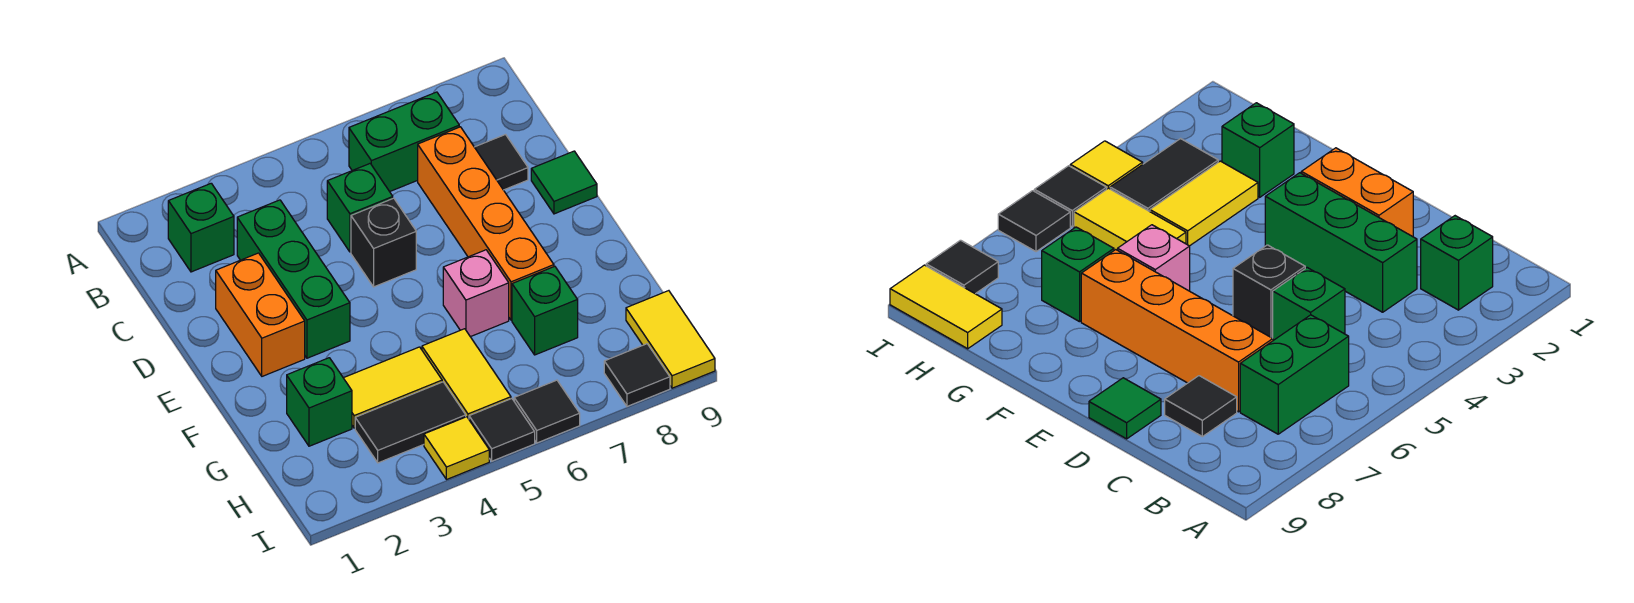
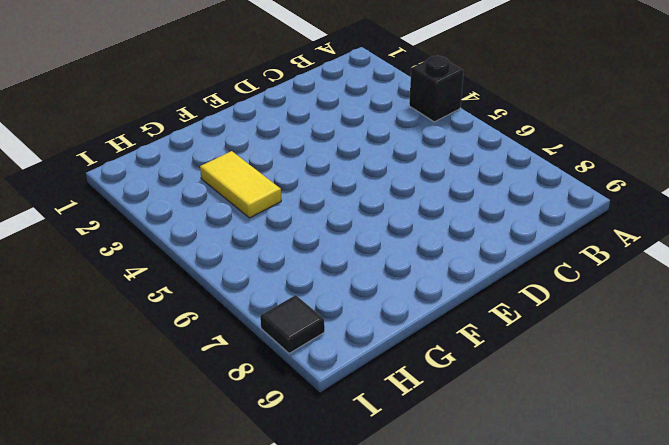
black brick A4 level 1 -> black brick D5 level 1
none -> green brick B2 level 1
none -> green brick B6:B7 level 1
none -> green brick C3:E3 level 1

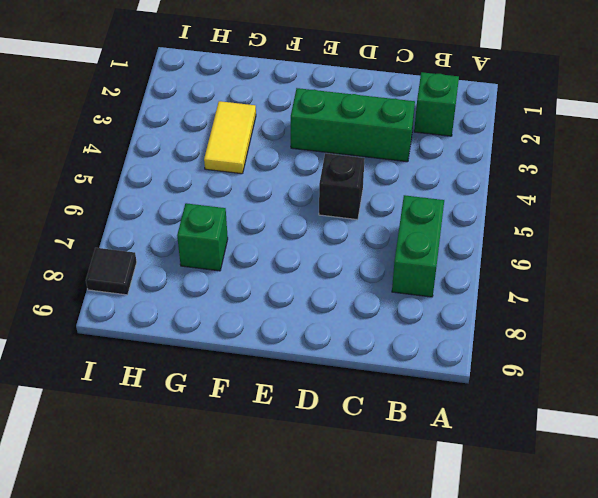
none -> green brick C5 level 1
none -> orange brick C7:F7 level 1
none -> black tile C8 level 1

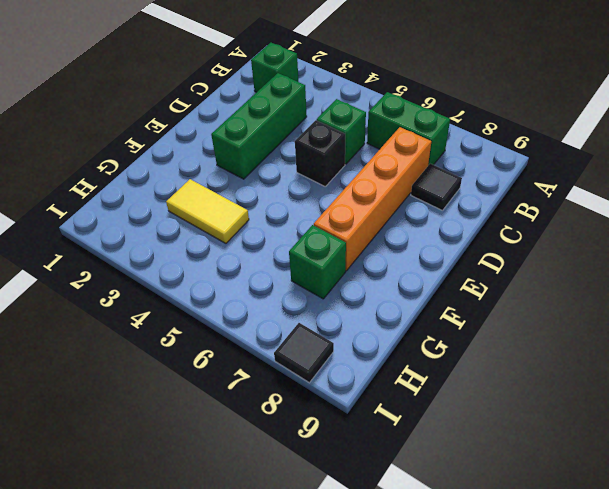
none -> orange brick D2:E2 level 1
none -> green tile D9 level 1
none -> pink brick F6 level 1

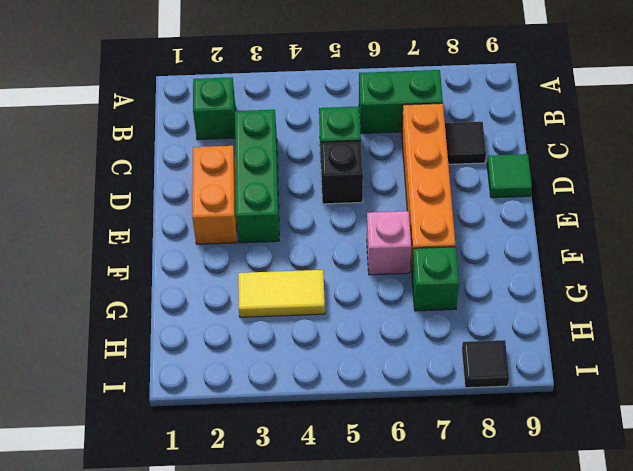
none -> green brick G2 level 1
none -> yellow tile G5:H5 level 1
none -> black tile H3:H4 level 1

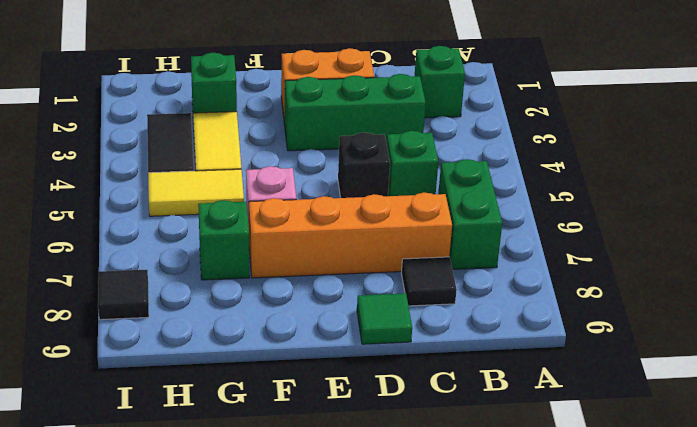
none -> yellow tile H9:I9 level 1
none -> yellow tile I4 level 1
none -> black tile I5 level 1

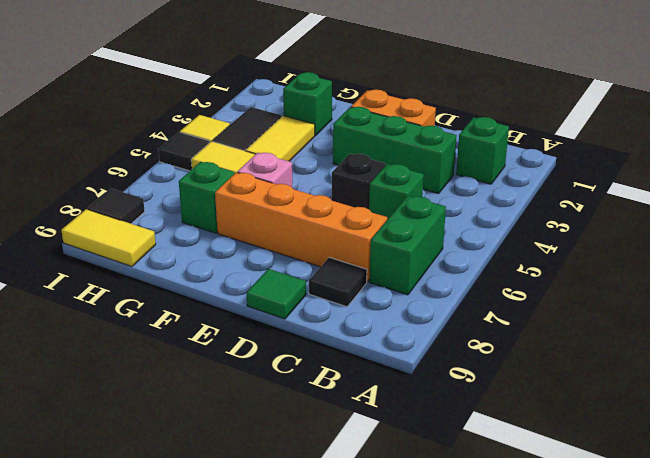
none -> black tile I6 level 1

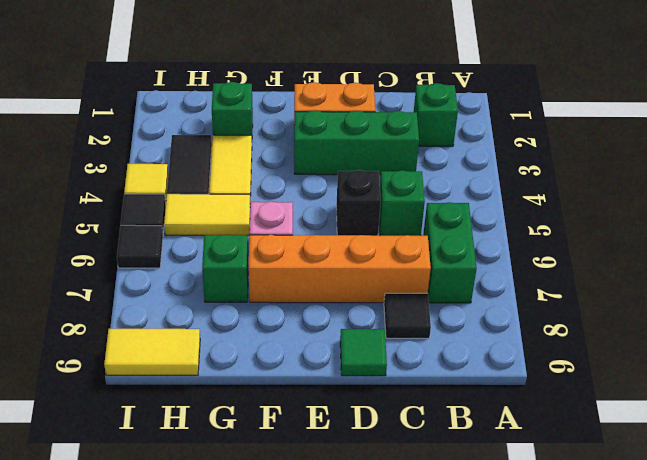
none -> black tile I8 level 1

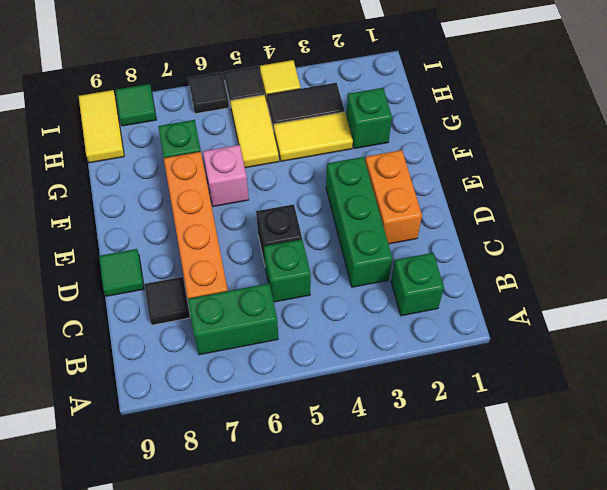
green tile I8 level 1 -> black tile I8 level 1

